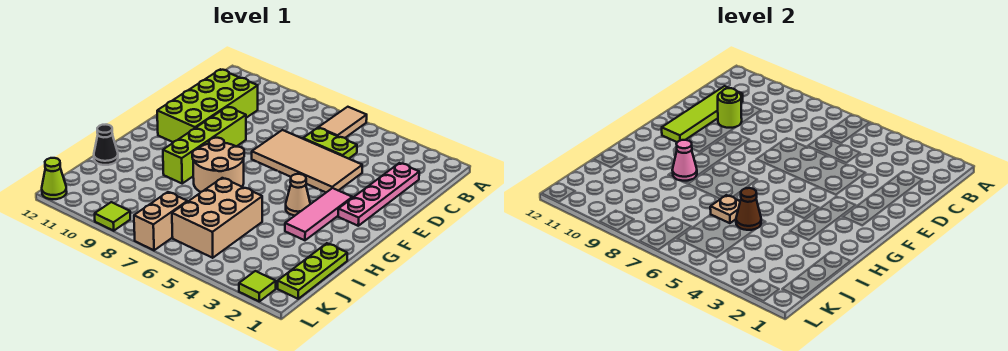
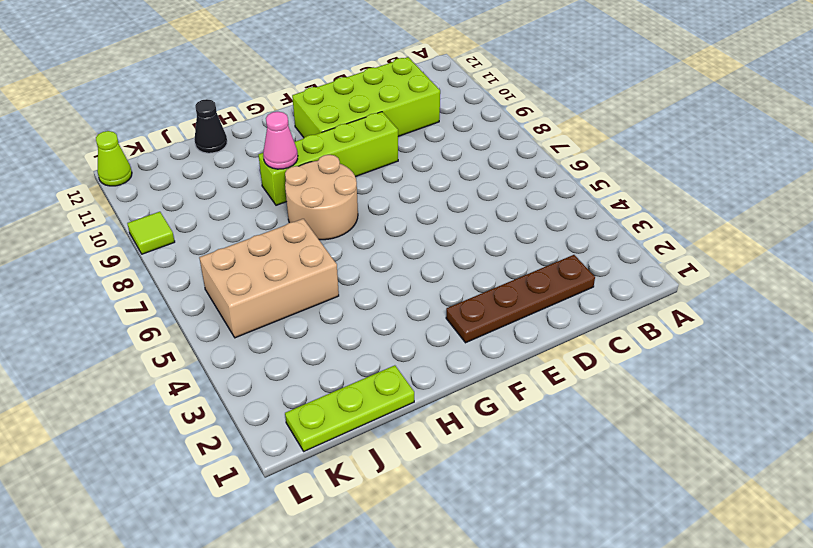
brown plate C2:F2 level 1 -> pink plate C2:F2 level 1
none -> tan tile A6:B6 level 1
none -> lime plate C5:C6 level 1
none -> tan tile D4:E7 level 1

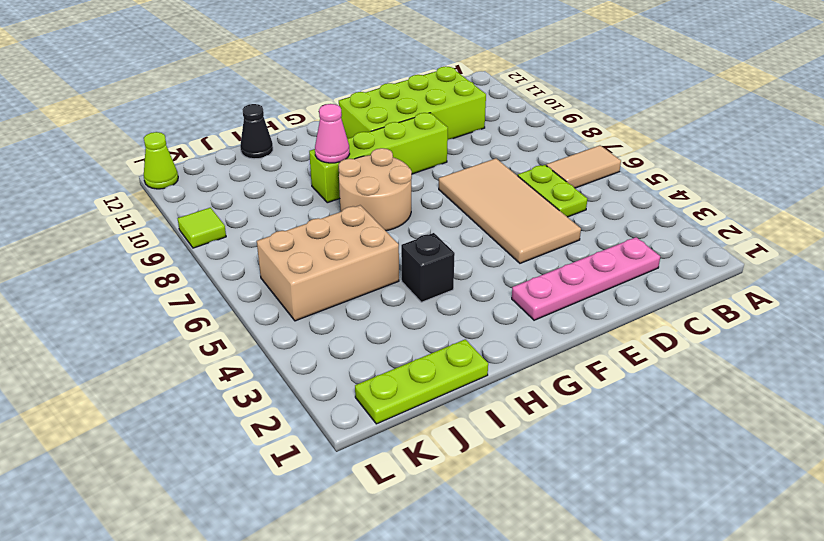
black brick H4 level 1 -> none
none -> pink tile F3:H3 level 1
none -> tan cone G4 level 1
none -> tan brick K7:L7 level 1

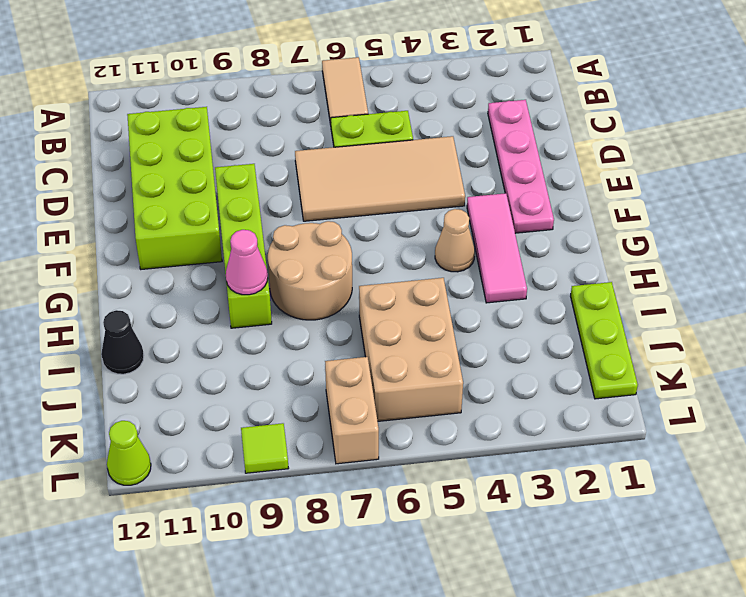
none -> lime tile L2 level 1
none -> lime tile C11:F11 level 2
none -> lime round brick D10 level 2

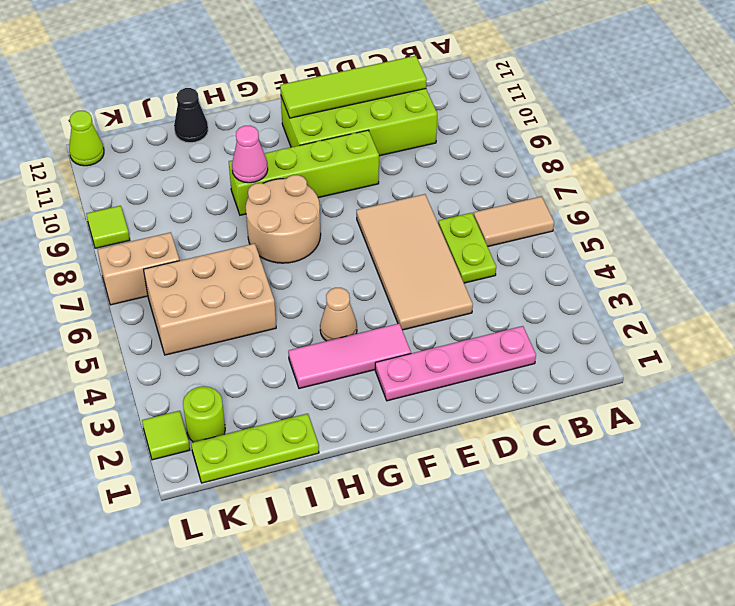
lime round brick K2 level 1 -> lime round brick D10 level 2
none -> brown cone I5 level 2
none -> tan plate I6 level 2

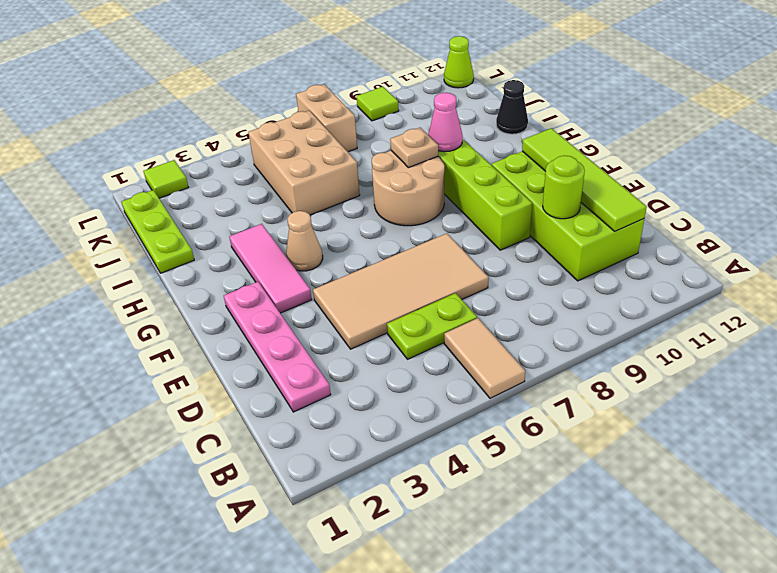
tan plate H8 level 2 -> tan plate I6 level 2
none -> brown cone I5 level 2

